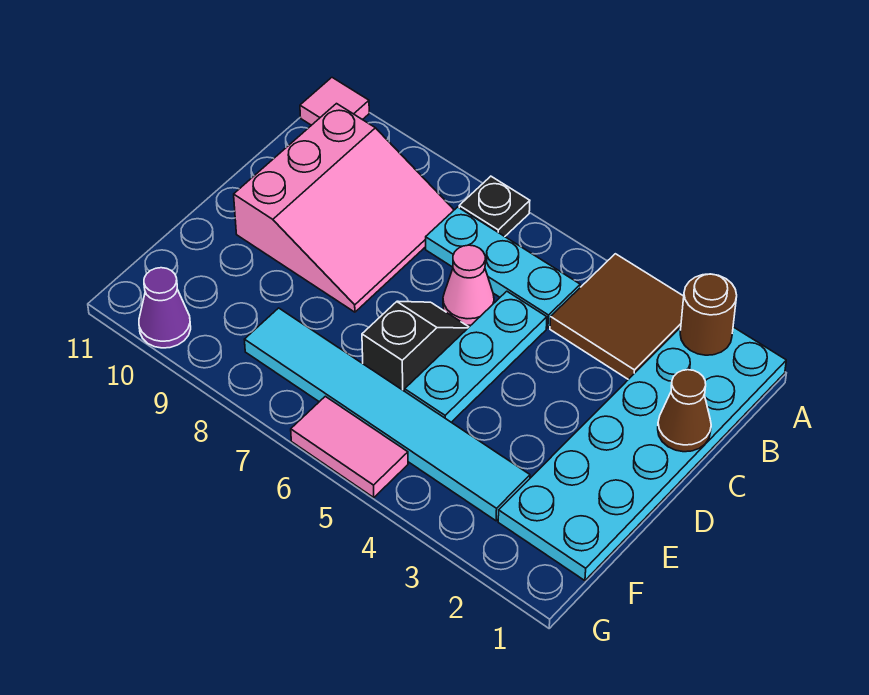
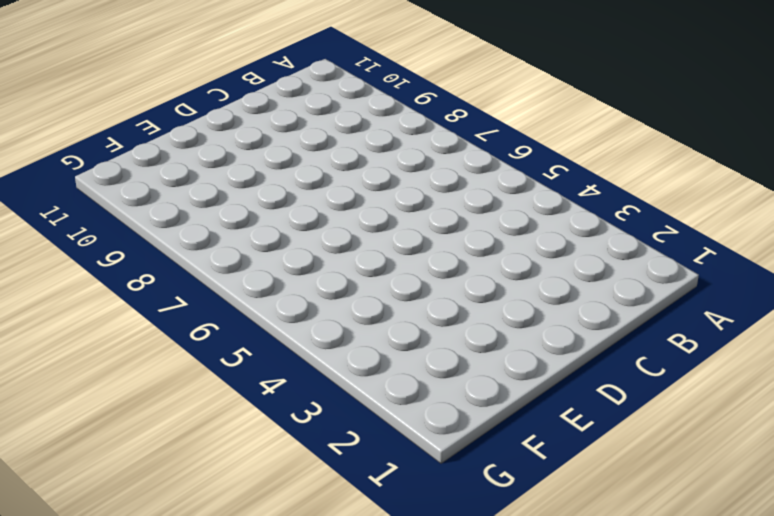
none -> cyan plate A1:F2 level 1
none -> brown tile A3:B4 level 1
none -> black plate A7 level 1

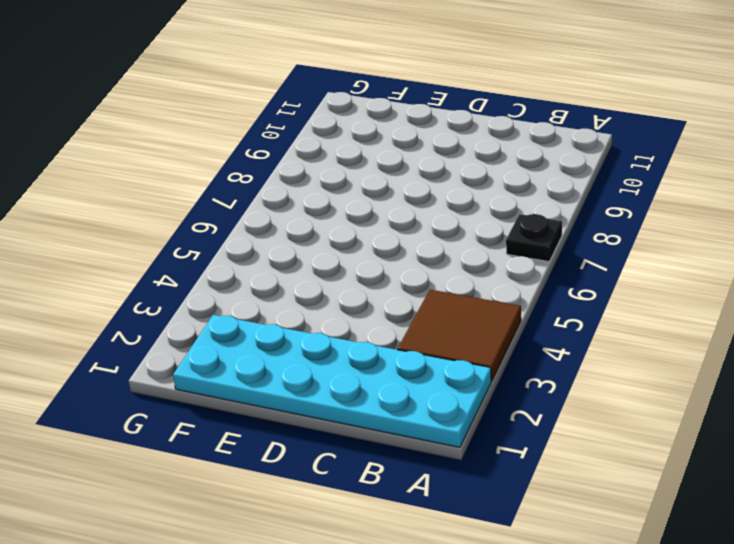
none -> pink tile A11 level 1
none -> cyan plate B5:B7 level 1
none -> pink slope B8:D10 level 1 top 10

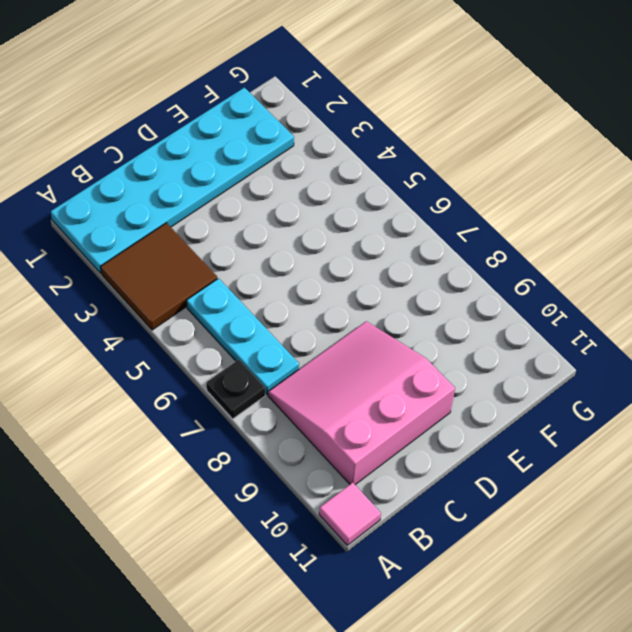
none -> cyan plate C5:E5 level 1
none -> pink cone C6 level 1
none -> black slope D6:E6 level 1 top E

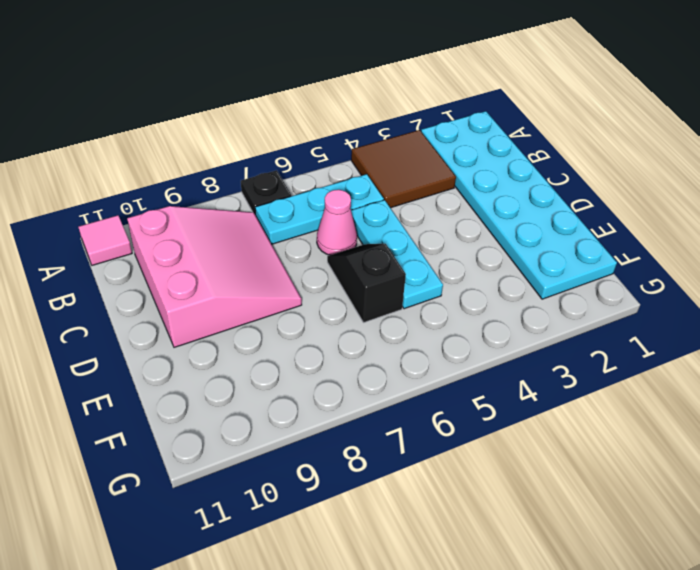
none -> cyan tile F3:F8 level 1
none -> pink tile G5:G6 level 1
none -> purple cone G10 level 1

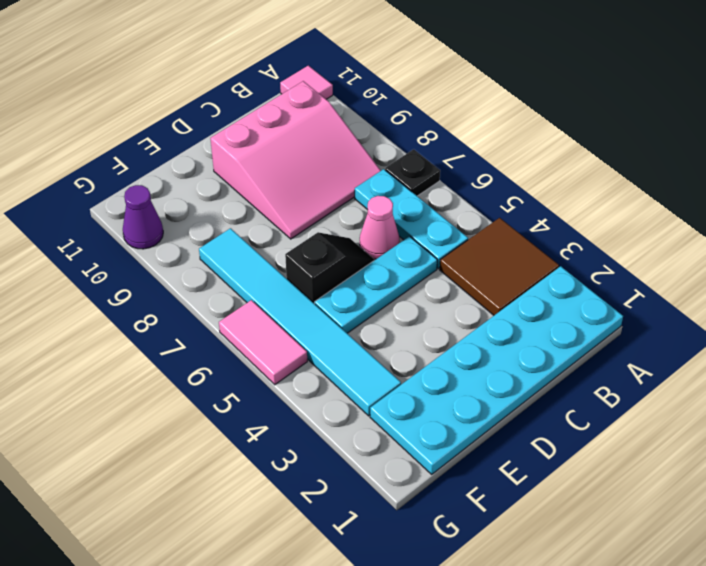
none -> brown round brick A2 level 2
none -> brown cone C1 level 2

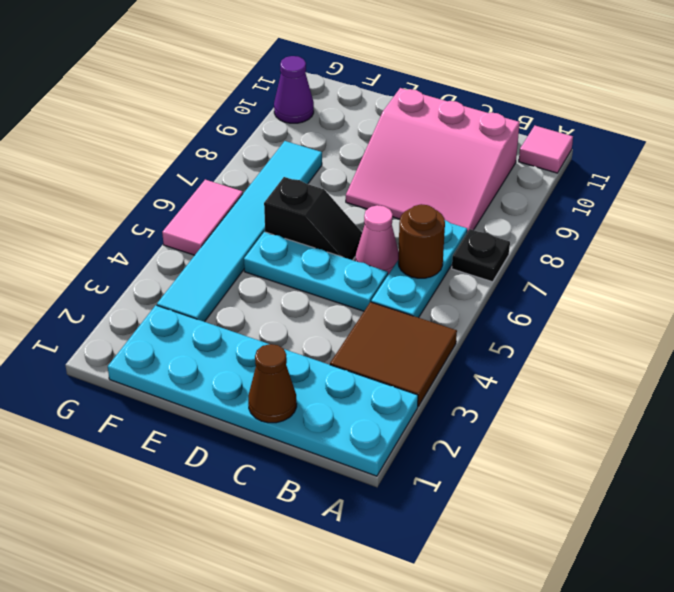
brown round brick B6 level 2 -> brown round brick A2 level 2

